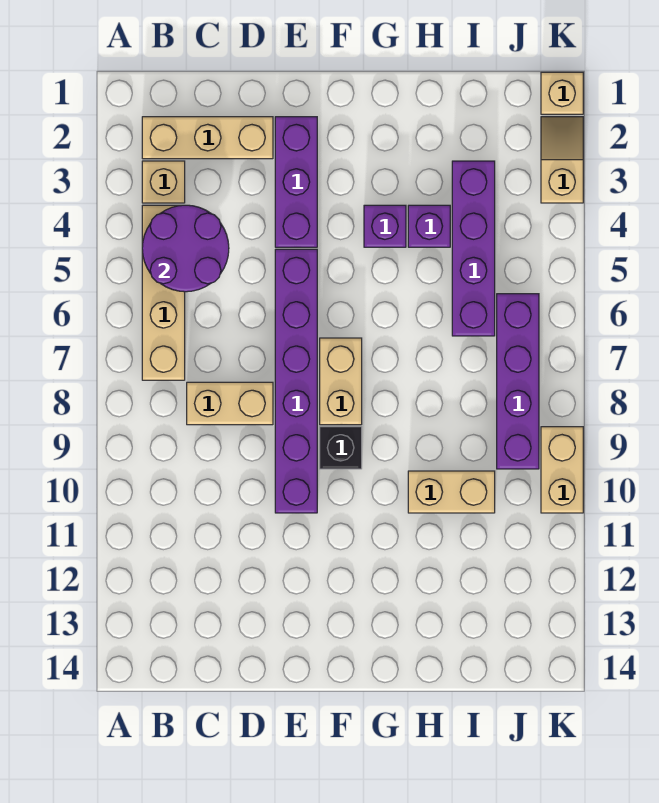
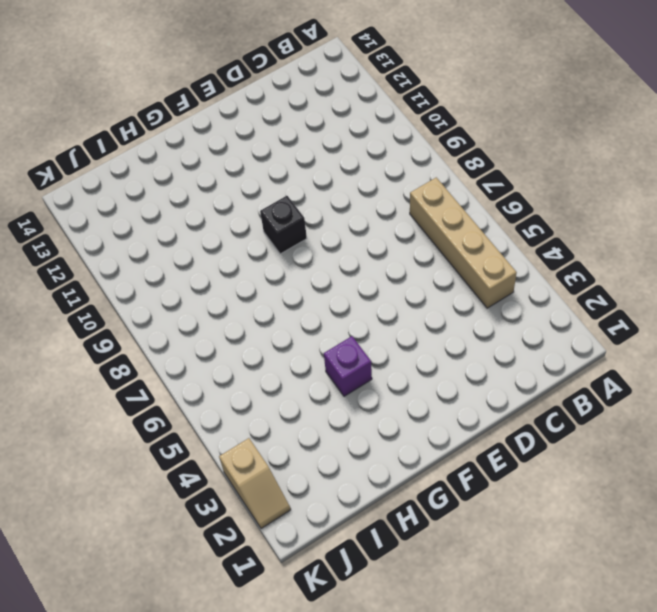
none -> tan brick B2:D2 level 1
none -> tan brick B3 level 1
none -> tan brick C8:D8 level 1

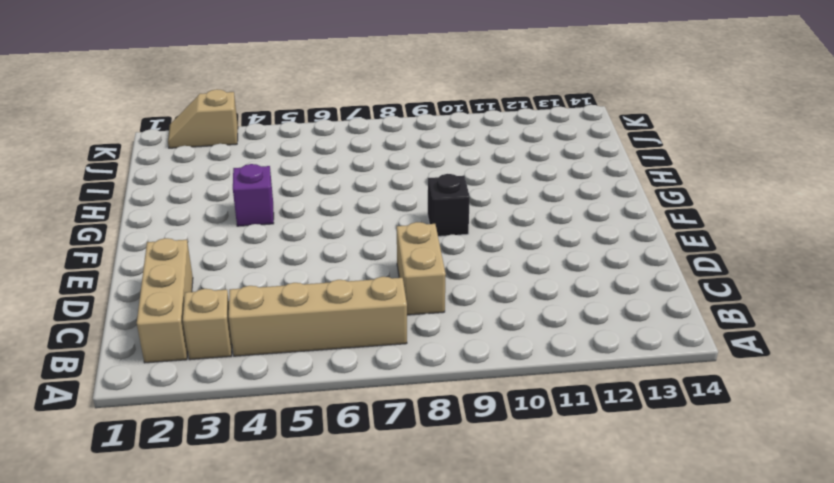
none -> purple brick E2:E4 level 1
none -> purple brick E5:E10 level 1
none -> tan brick F7:F8 level 1

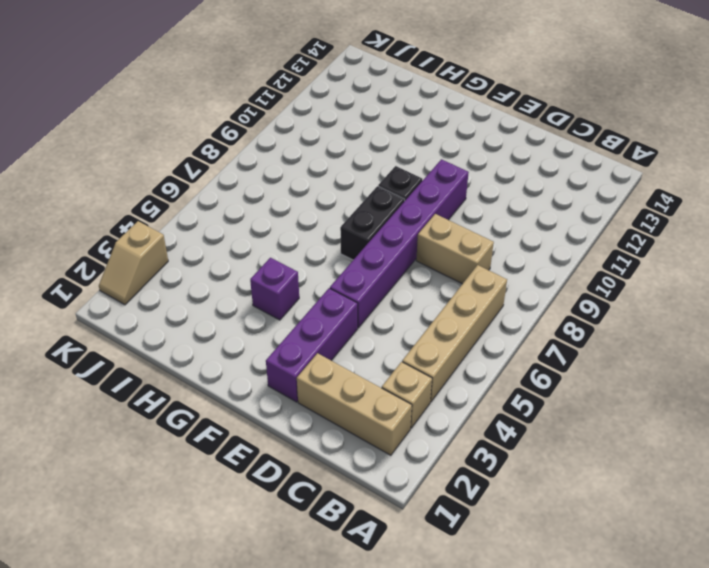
black brick F7:F8 level 1 -> tan brick F7:F8 level 1
none -> purple brick H4 level 1
none -> tan brick H10:I10 level 1
none -> purple brick I3:I6 level 1

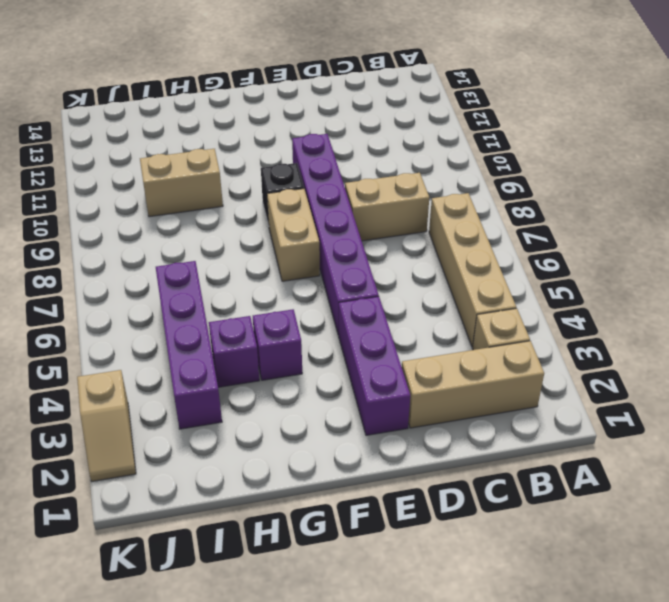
none -> purple brick J6:J9 level 1
none -> tan brick K1 level 1
none -> tan brick K9:K10 level 1

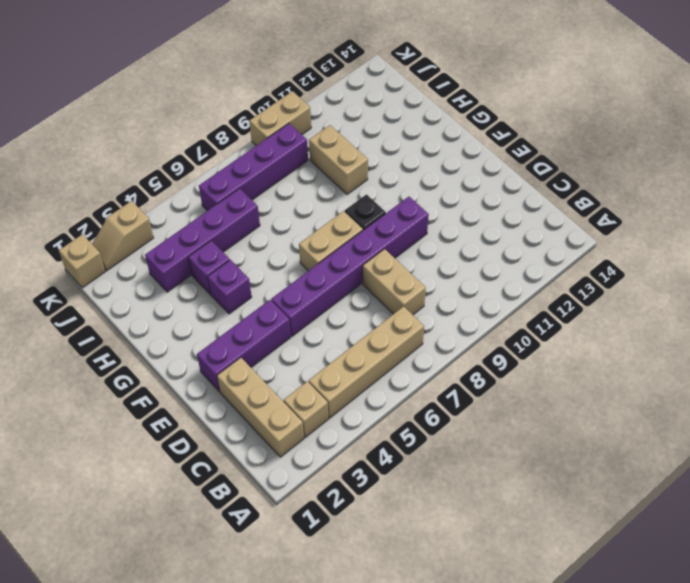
none -> purple round brick B4:C5 level 2

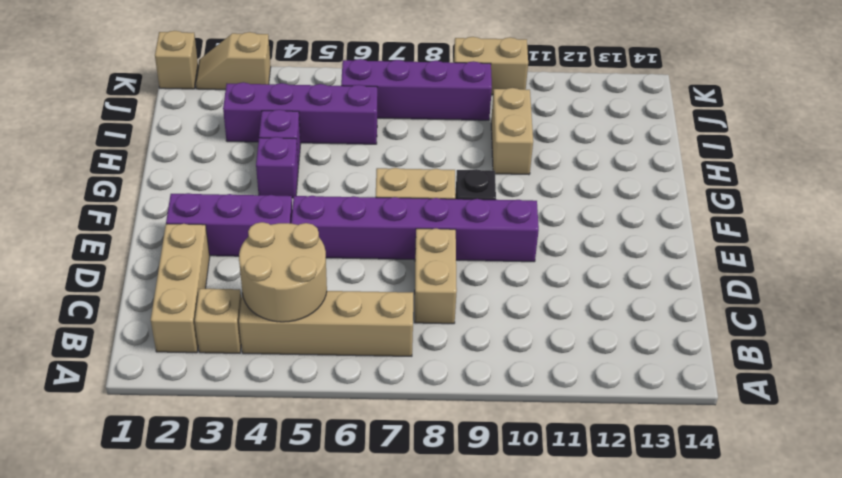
tan round brick B4:C5 level 2 -> purple round brick B4:C5 level 2

